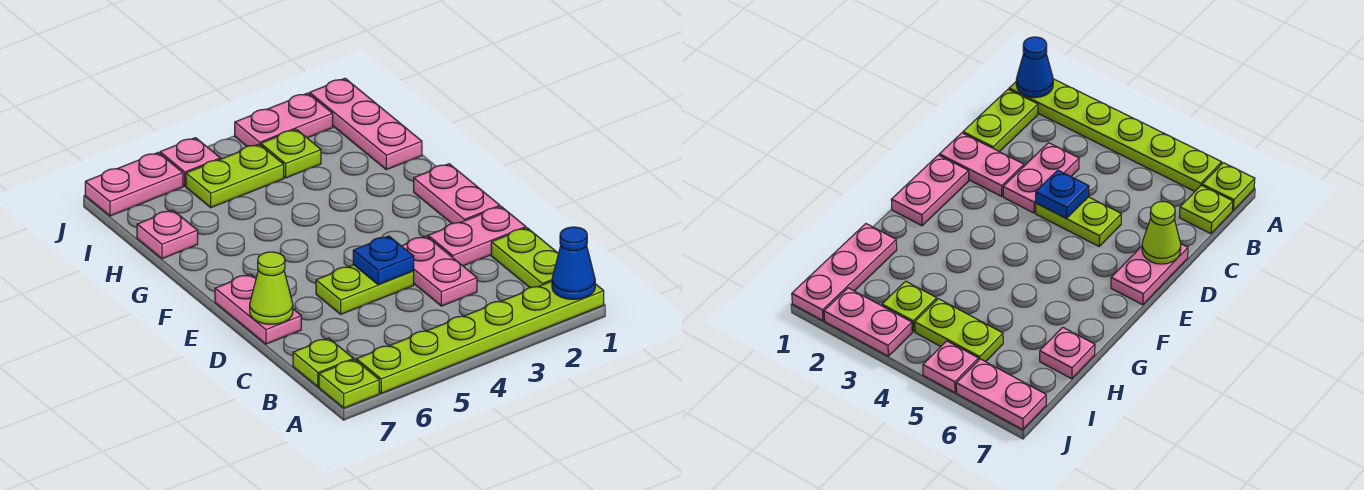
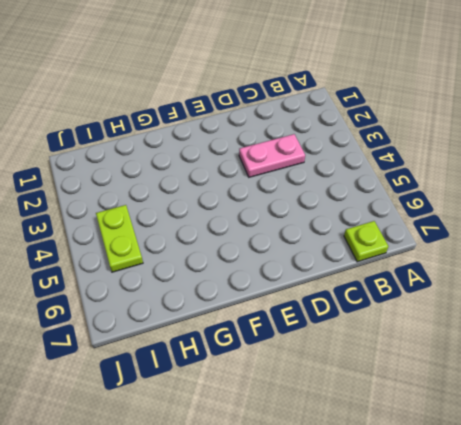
none -> lime plate A1:A6 level 1
none -> lime plate A7 level 1
none -> lime plate B1:C1 level 1

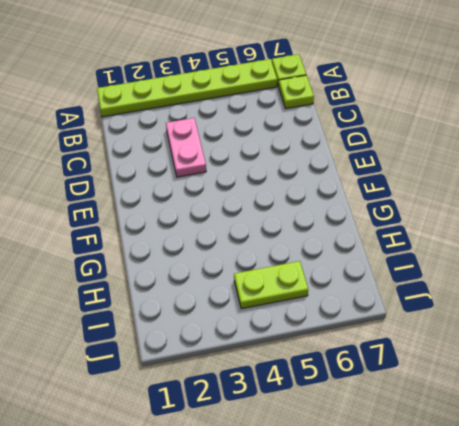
none -> lime plate B1:C1 level 1
none -> pink plate D1:D2 level 1
none -> lime plate D4:D5 level 1

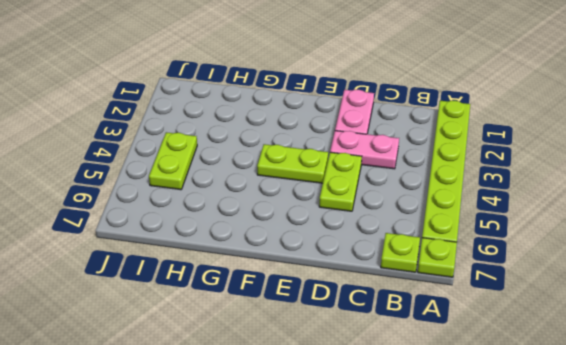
lime plate E4:F4 level 1 -> lime plate B1:C1 level 1
none -> pink plate D7:E7 level 1
none -> pink plate E1:F1 level 1
none -> pink plate H1:J1 level 1

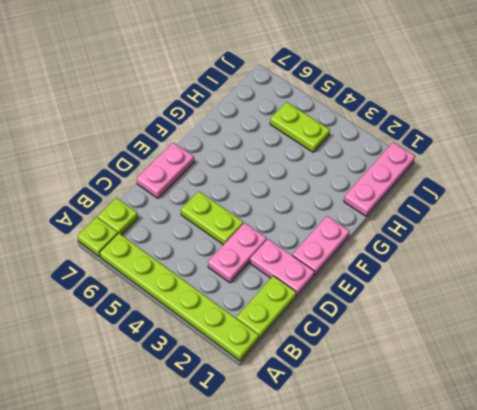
none -> pink plate H7 level 1
none -> lime plate I3 level 1
none -> pink plate J2:J3 level 1

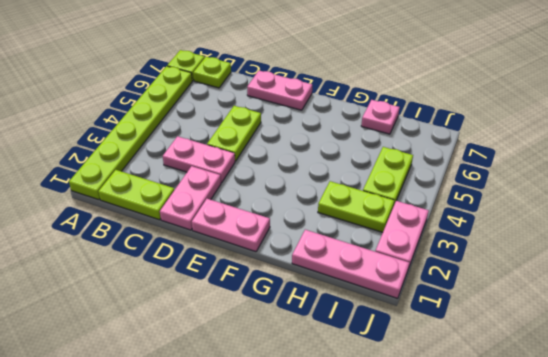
lime plate H3:I3 level 1 -> lime plate I3 level 1
none -> pink plate J5 level 1
none -> pink plate J6:J7 level 1
none -> blue cone A1 level 2

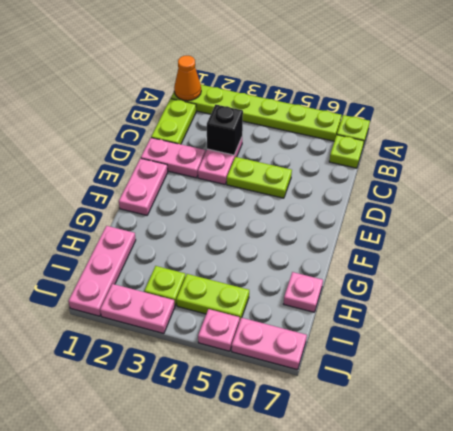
orange cone A1 level 2 -> blue cone A1 level 2
black brick C3 level 2 -> none
none -> pink plate D7:E7 level 1
none -> blue plate D4 level 2
none -> lime cone D7 level 2

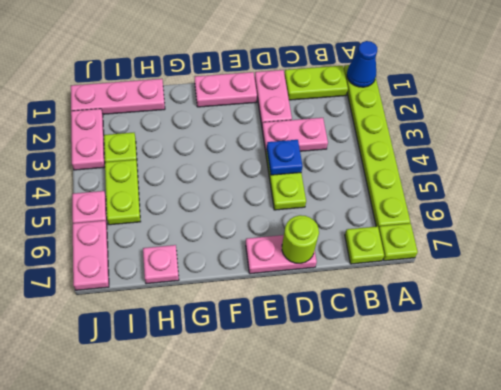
lime round brick D7 level 2 -> lime cone D7 level 2

